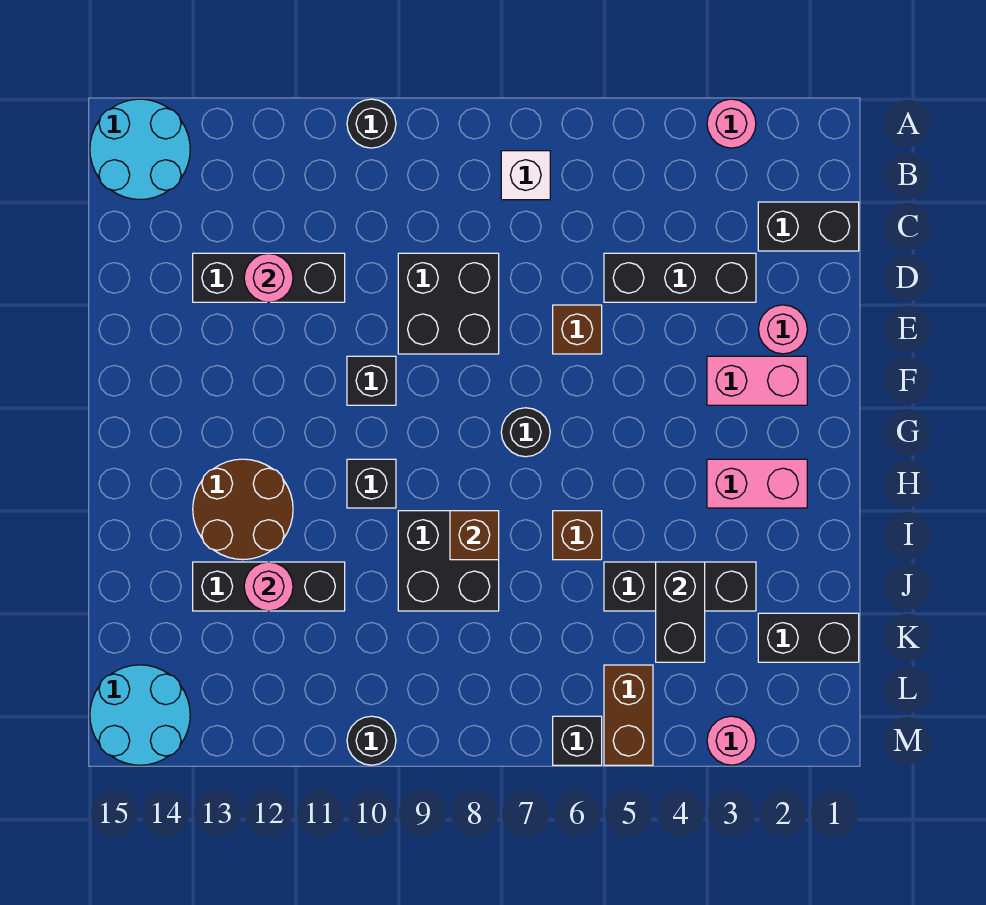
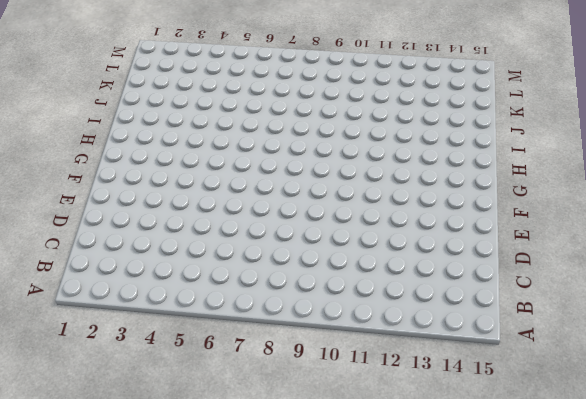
none -> pink round brick A3 level 1
none -> black round brick A10 level 1
none -> cyan round brick A14:B15 level 1
none -> white brick B7 level 1

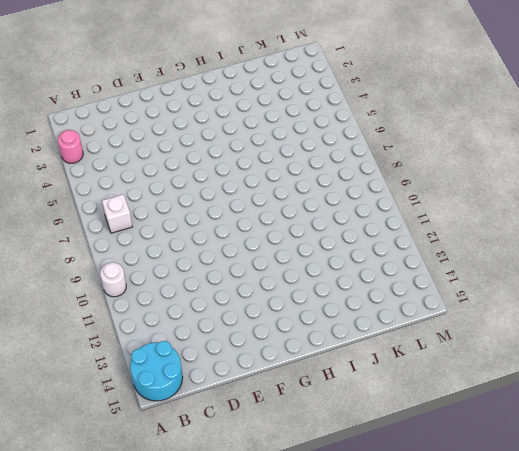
white round brick A10 level 1 -> black round brick A10 level 1
none -> black brick C1:C2 level 1
none -> black brick D3:D5 level 1
none -> black brick D8:E9 level 1
none -> black brick D11:D13 level 1

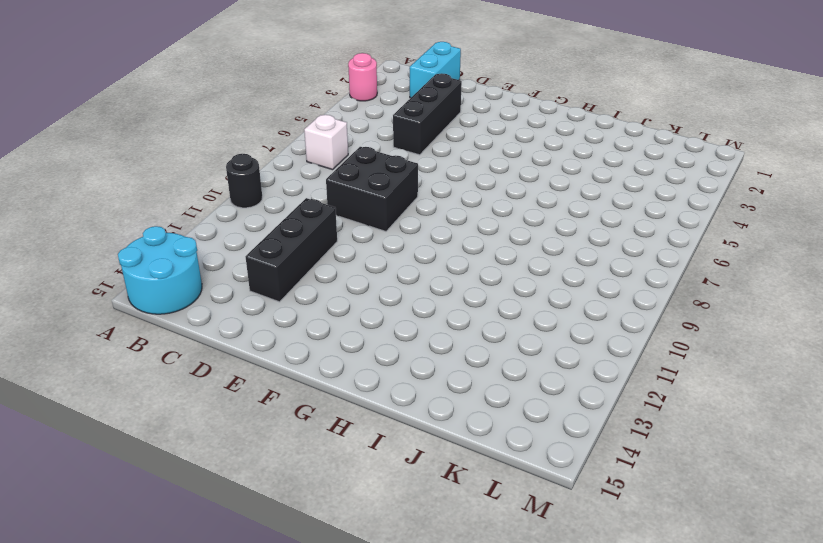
cyan brick C1:C2 level 1 -> black brick C1:C2 level 1
none -> pink round brick E2 level 1
none -> brown brick E6 level 1
none -> pink brick F2:F3 level 1
none -> black brick F10 level 1

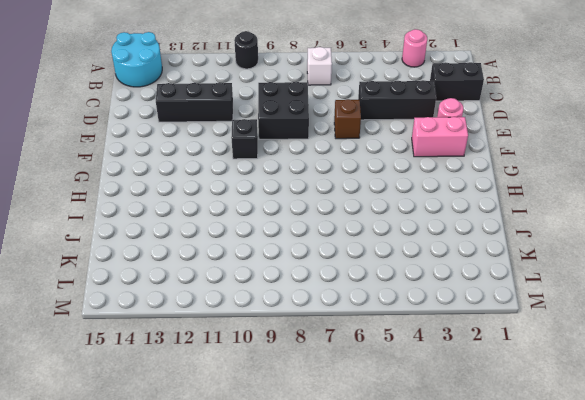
none -> black round brick G7 level 1
none -> pink brick H2:H3 level 1
none -> black brick H10 level 1
none -> brown round brick H12:I13 level 1

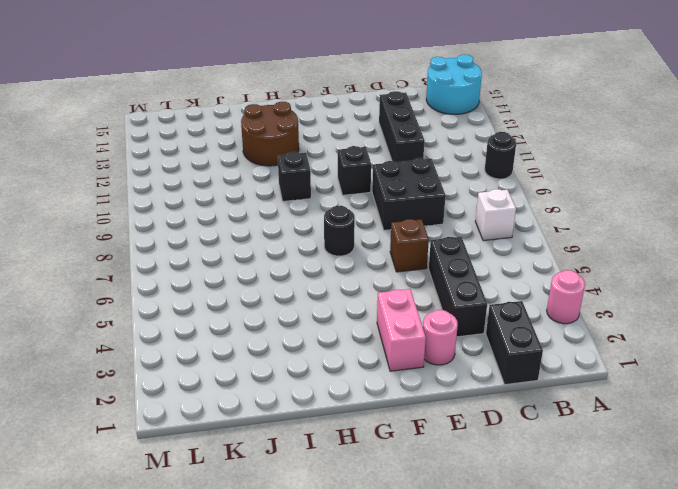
none -> pink brick H2:H3 level 1
none -> brown brick I6 level 1
none -> black brick I8:J9 level 1
none -> black brick J3:J5 level 1

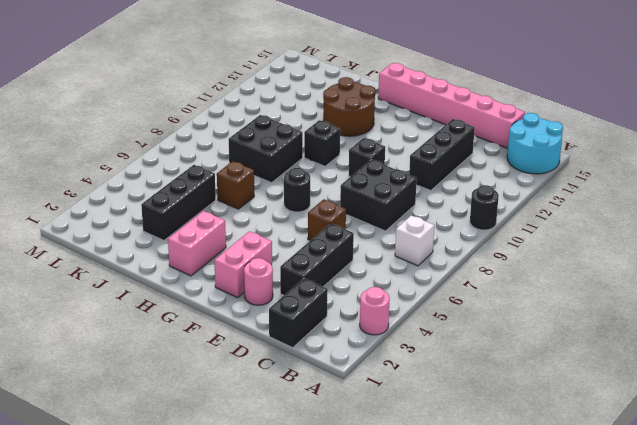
pink brick C15:H15 level 1 -> none
none -> black brick J11:J13 level 1
none -> black brick K1:K2 level 1
none -> brown brick L5:M5 level 1
none -> cyan round brick L14:M15 level 1

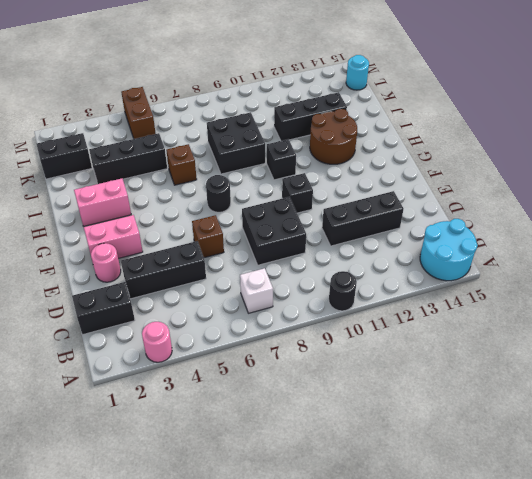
cyan round brick L15 level 1 -> cyan round brick L14:M15 level 1
none -> pink round brick M3 level 1
none -> black brick M6 level 1
none -> black round brick M10 level 1
none -> pink round brick D12 level 2

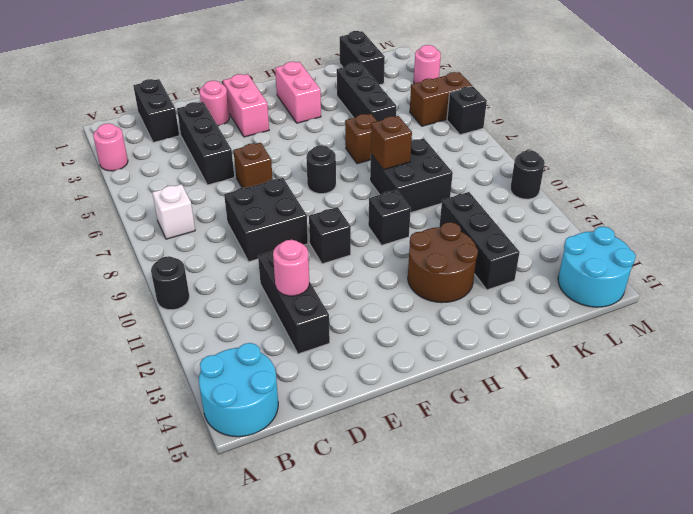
none -> black brick J4:K4 level 2
none -> pink round brick J12 level 2

